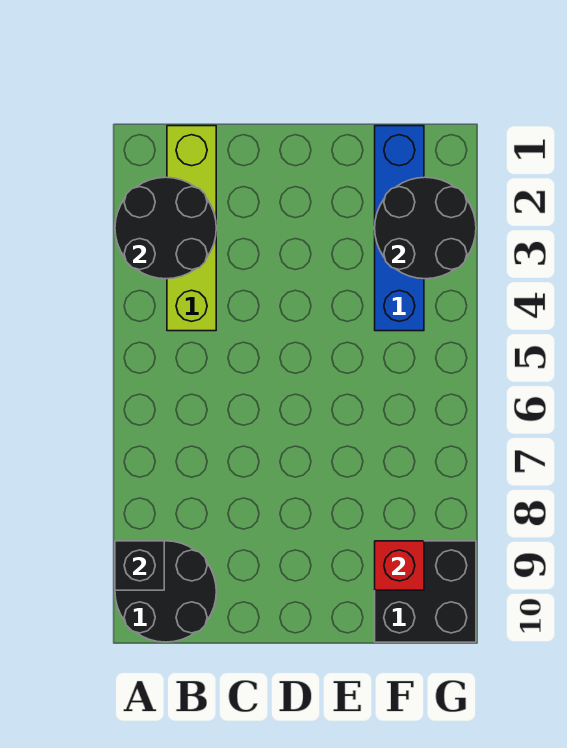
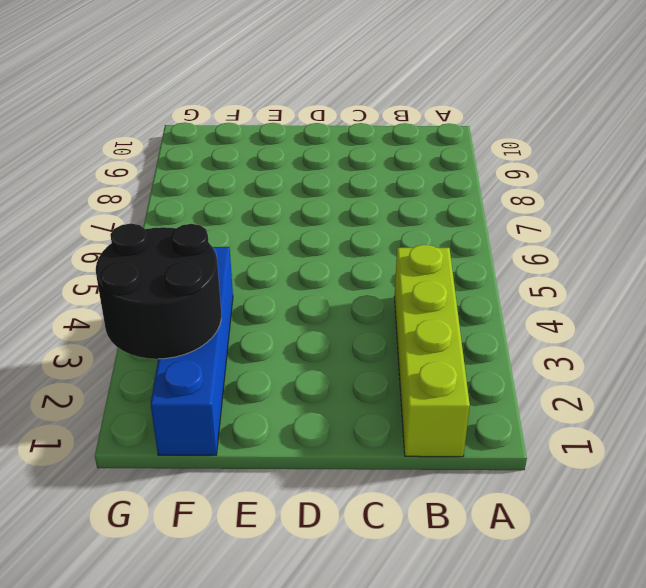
none -> black round brick A9:B10 level 1
none -> black brick F9:G10 level 1

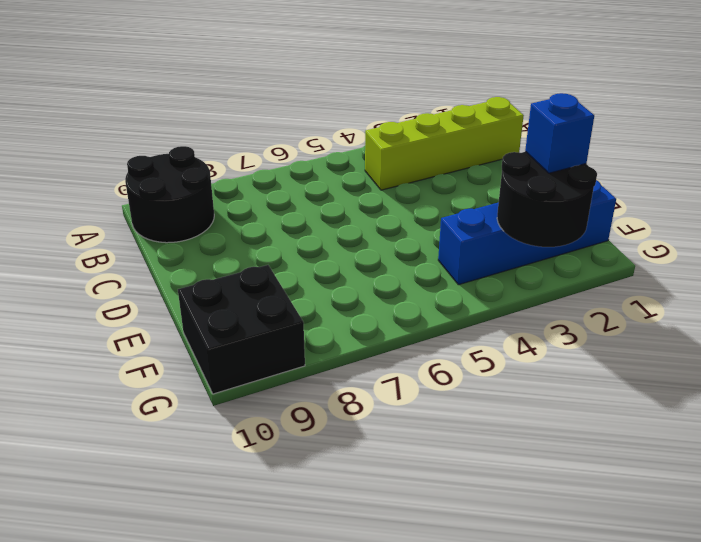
blue brick F2 level 3 -> none
none -> black round brick A2:B3 level 2
none -> black brick A9 level 2

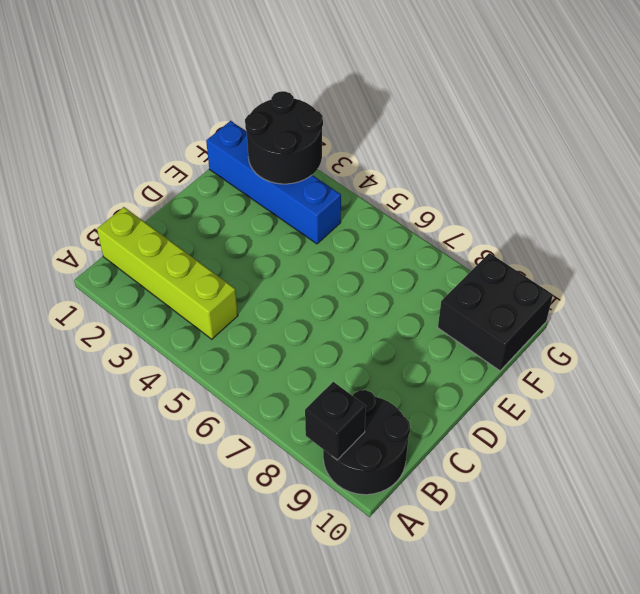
none -> black round brick A2:B3 level 2
none -> red brick F9 level 2

